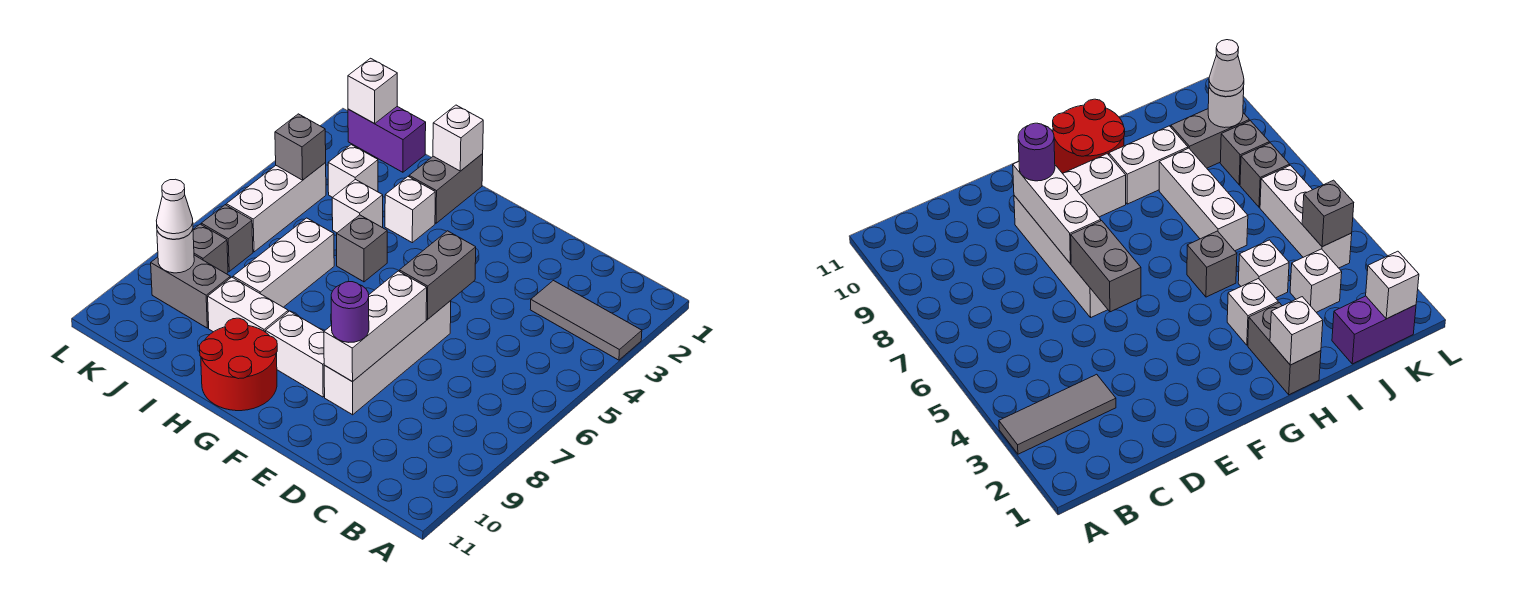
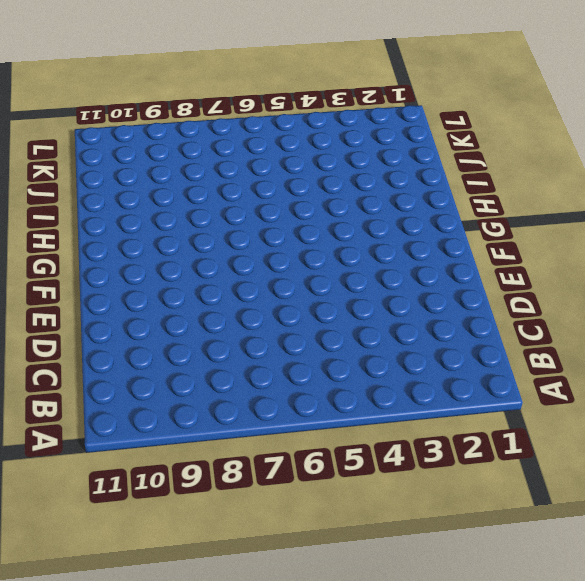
none -> grey tile A3:C3 level 1
none -> white brick E6:E9 level 1
none -> white brick F9:G9 level 1

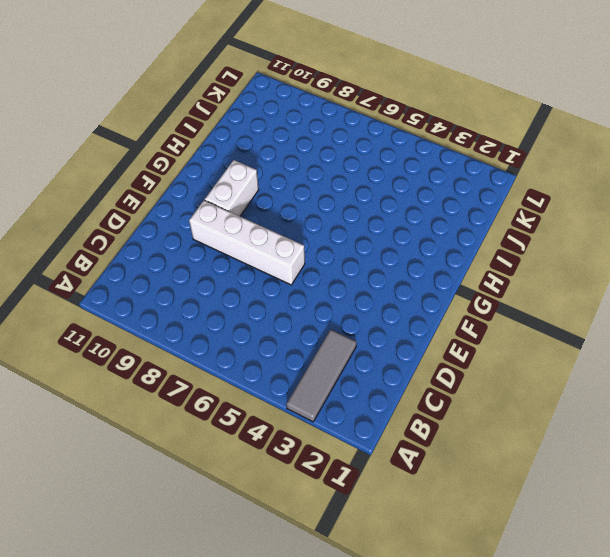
none -> red round brick G10:H11 level 1
none -> grey brick H1:H2 level 1
none -> white brick H3 level 1

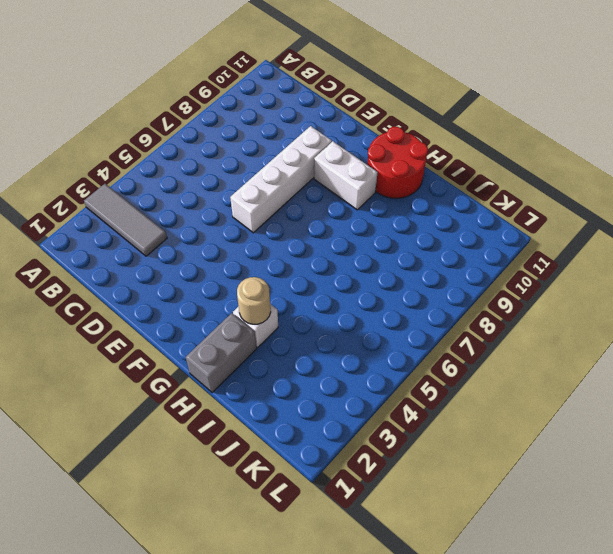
tan round brick H3 level 2 -> none
none -> grey brick H5 level 1
none -> white brick H9:I9 level 1
none -> white brick I4 level 1

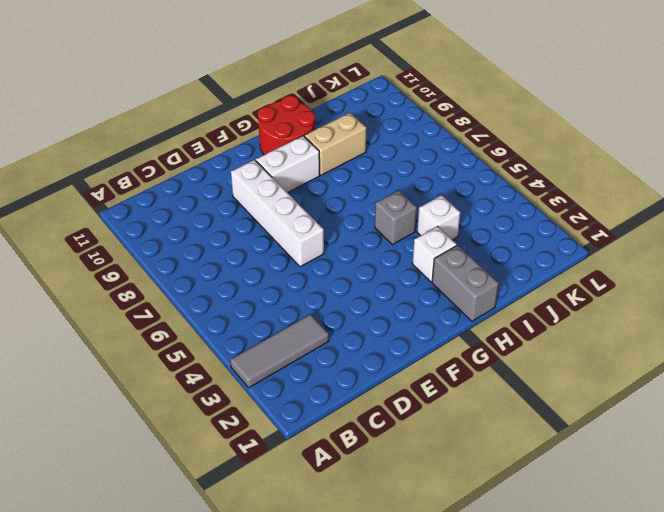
tan brick H9:I9 level 1 -> white brick H9:I9 level 1
none -> white brick I6:I8 level 1
none -> purple brick J1:K1 level 1
none -> white brick J3 level 1

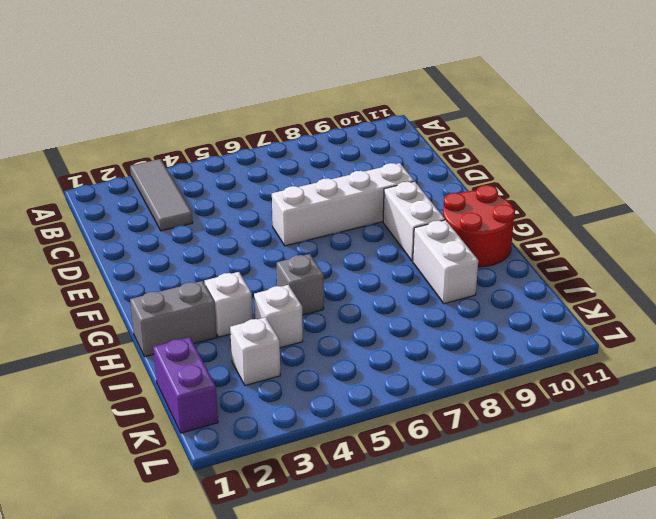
none -> white brick I6:I8 level 1
none -> grey brick J9:K9 level 1
none -> white brick K4:K6 level 1

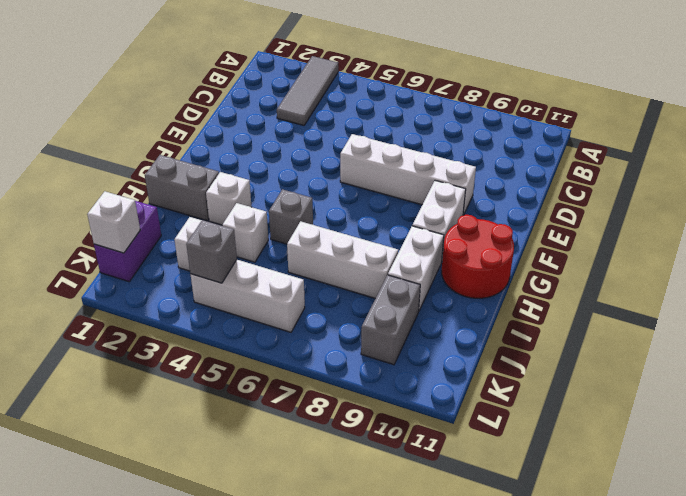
none -> grey brick K7 level 1
none -> grey brick K8 level 1
none -> grey brick E5:E6 level 2

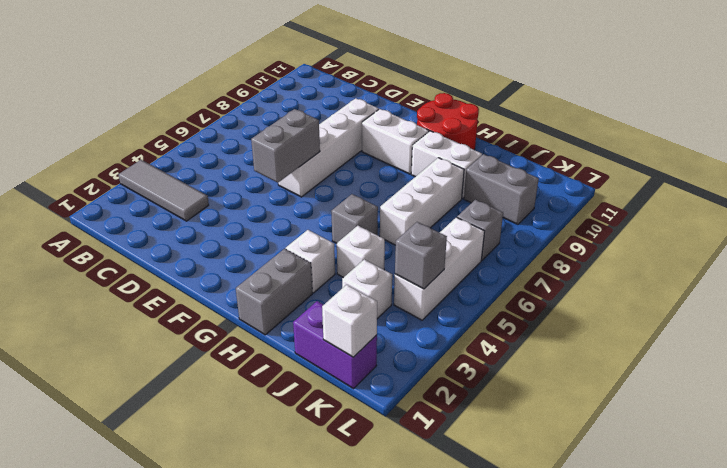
none -> grey brick K8 level 1
none -> white brick E7:E9 level 2
none -> white brick H1 level 2

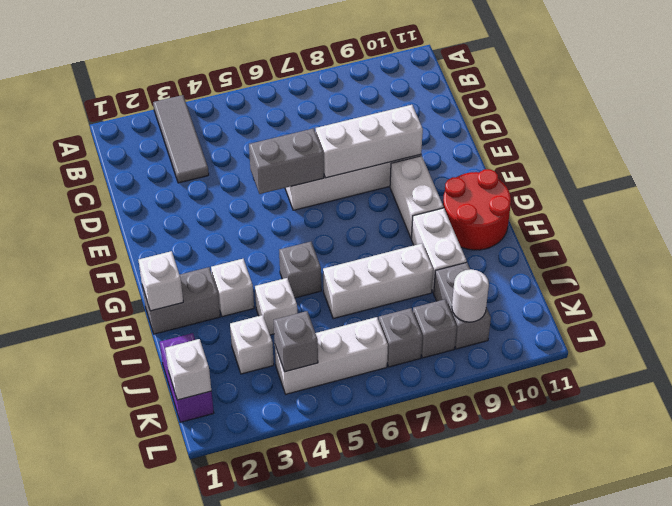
none -> purple round brick E9 level 3
none -> white cone K9 level 3

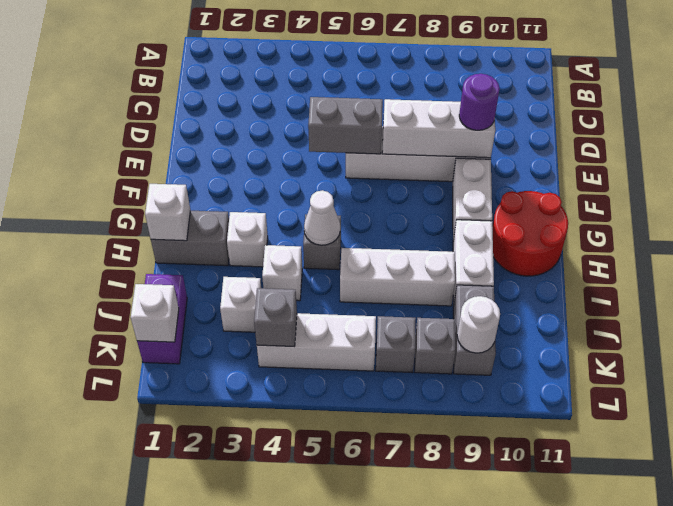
white cone H5 level 2 -> white cone K9 level 3
none -> grey tile A3:C3 level 1

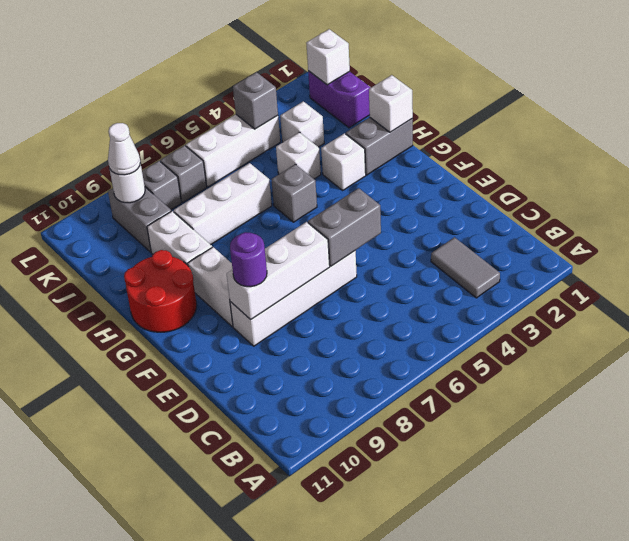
grey tile B3:C3 level 1 -> grey tile A3:C3 level 1

